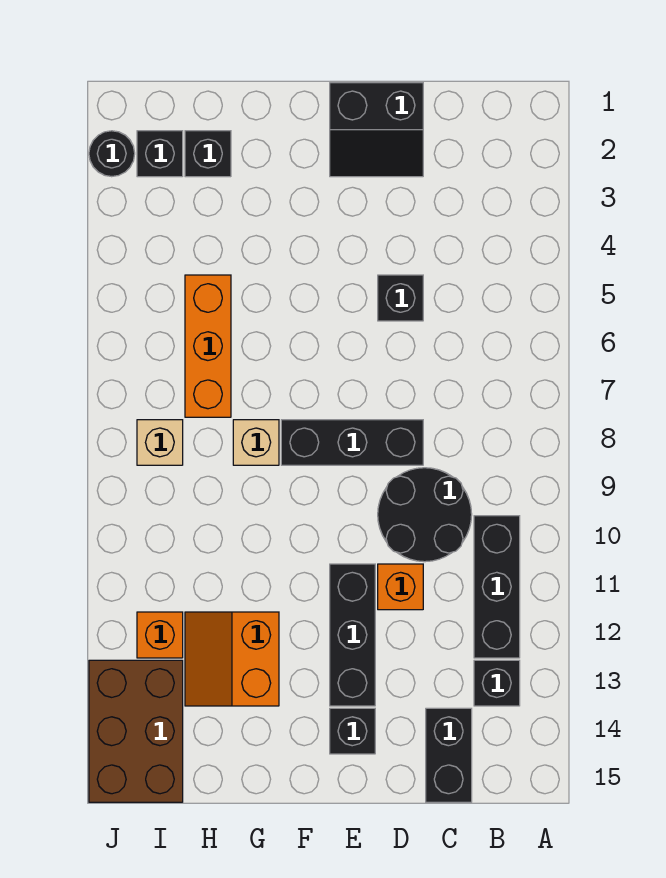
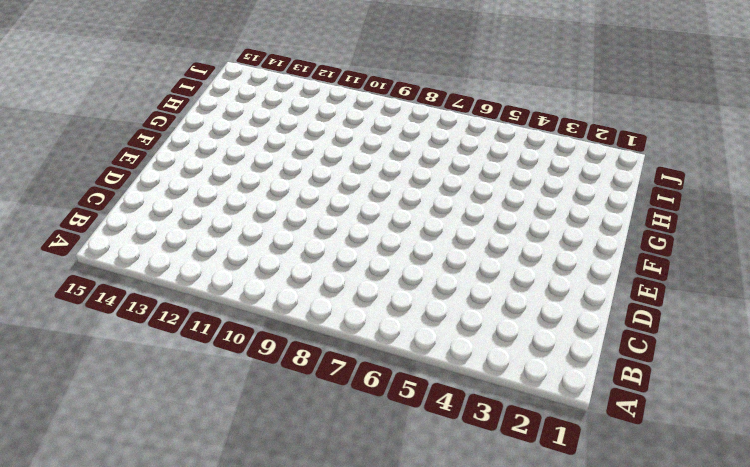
none -> black brick B10:B12 level 1
none -> black brick B13 level 1
none -> black round brick C9:D10 level 1

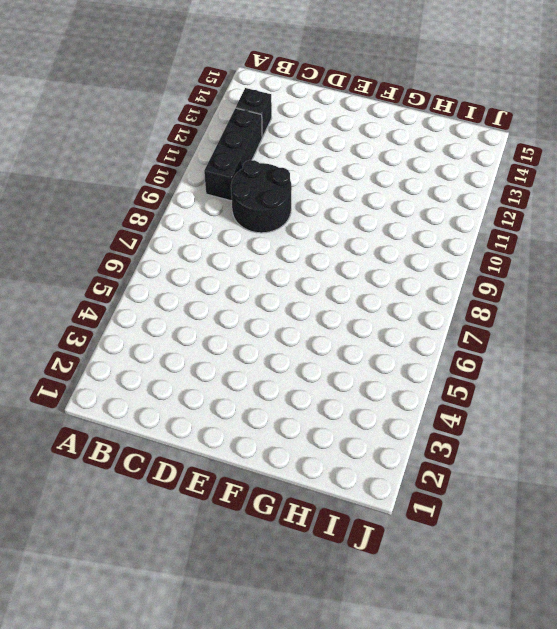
none -> black brick C14:C15 level 1
none -> black slope D1:E2 level 1 top 1
none -> black brick D5 level 1

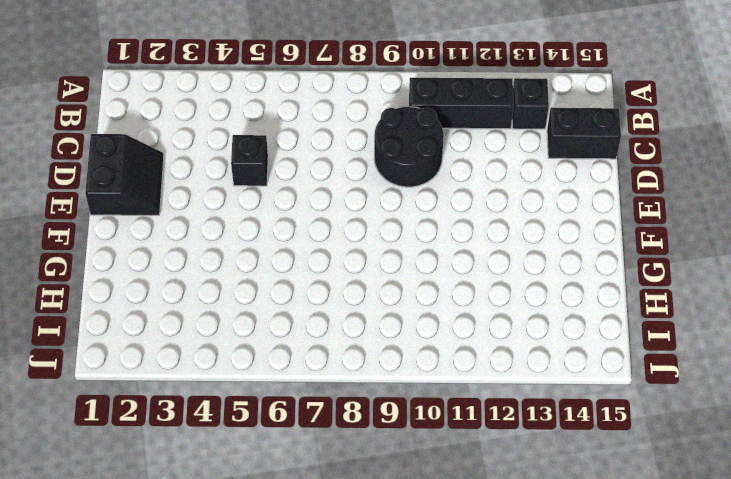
none -> black brick D8:F8 level 1
none -> orange brick D11 level 1
none -> black brick E11:E13 level 1

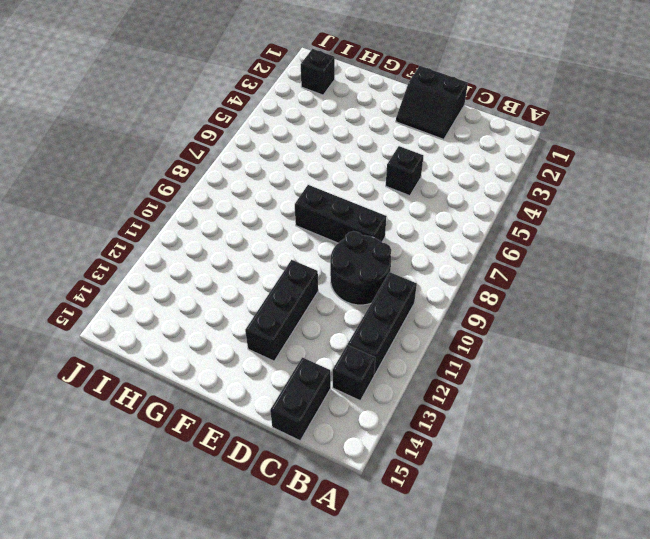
none -> orange brick D11 level 1
none -> black brick E14 level 1
none -> tan brick G8 level 1

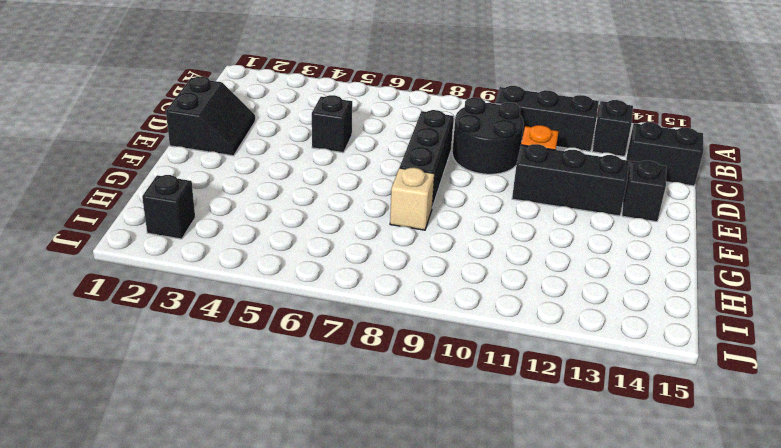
none -> orange slope G12:H13 level 1 top G
none -> black brick H2 level 1
none -> orange brick H5:H7 level 1

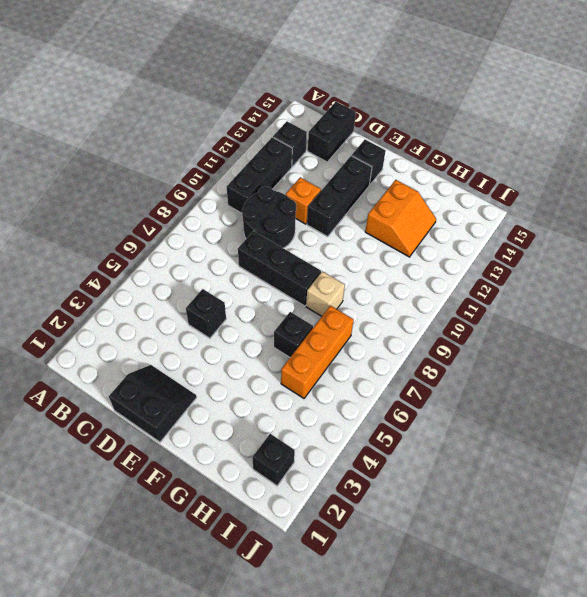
black brick G6 level 1 -> black brick H2 level 1
none -> tan brick I8 level 1
none -> orange brick I12 level 1
none -> brown brick I13:J15 level 1

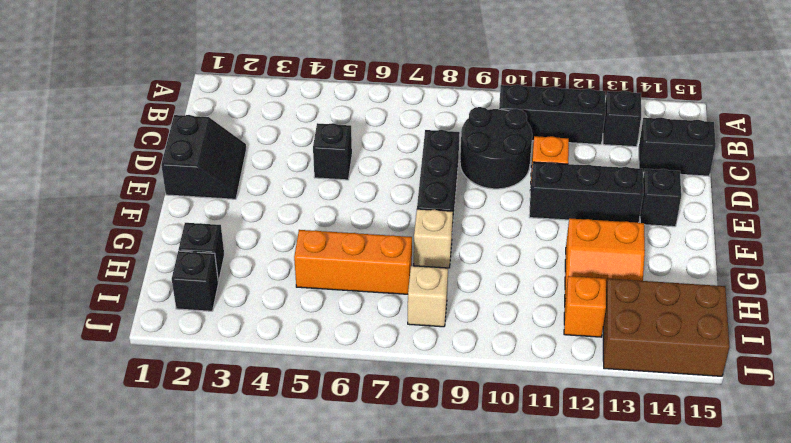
none -> black round brick J2 level 1

